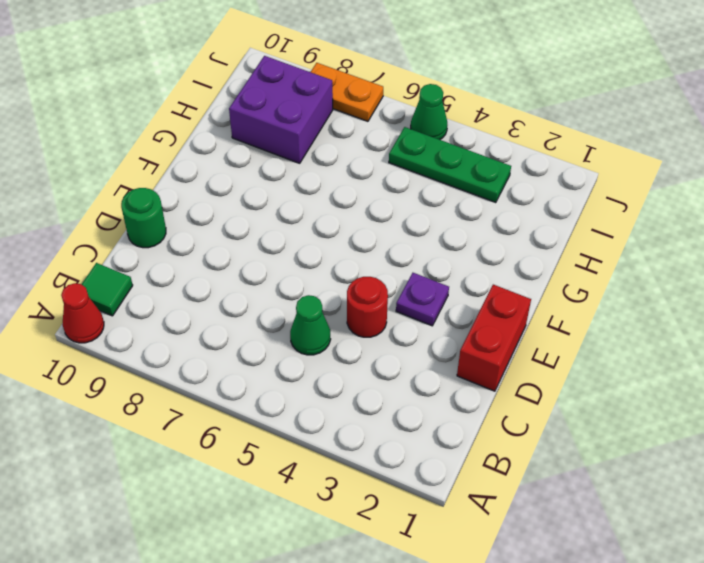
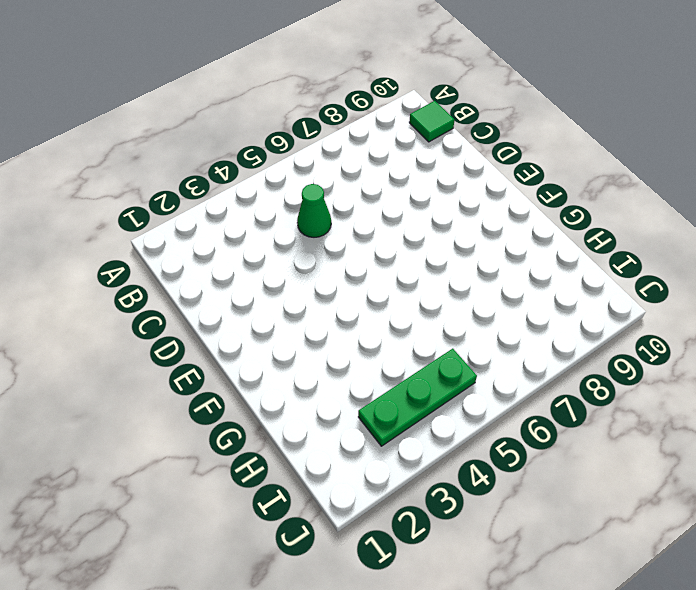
none -> red cone A10 level 1
none -> red brick D1:E1 level 1

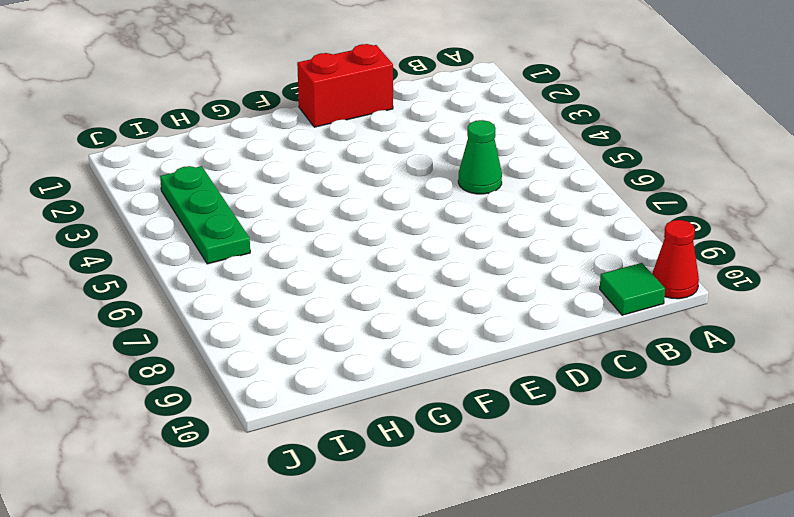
none -> red round brick D4 level 1
none -> green round brick D10 level 1

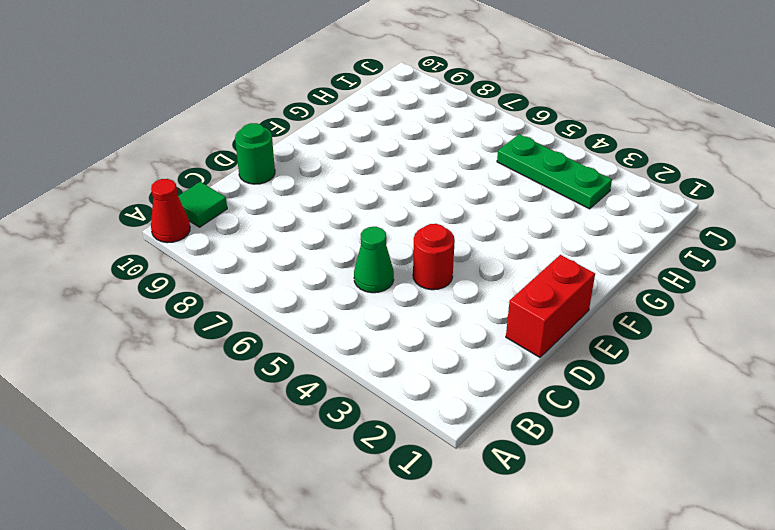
none -> purple plate E3 level 1
none -> purple brick H8:I9 level 1

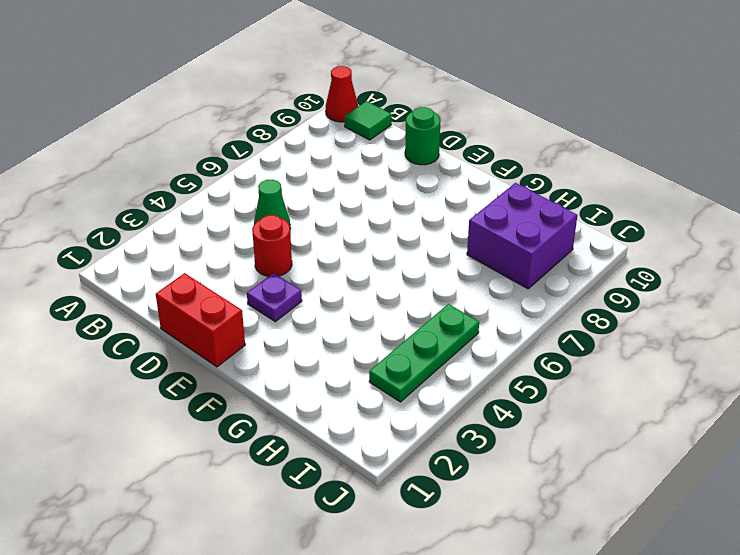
none -> green cone J5 level 1
none -> orange plate J7:J8 level 1

